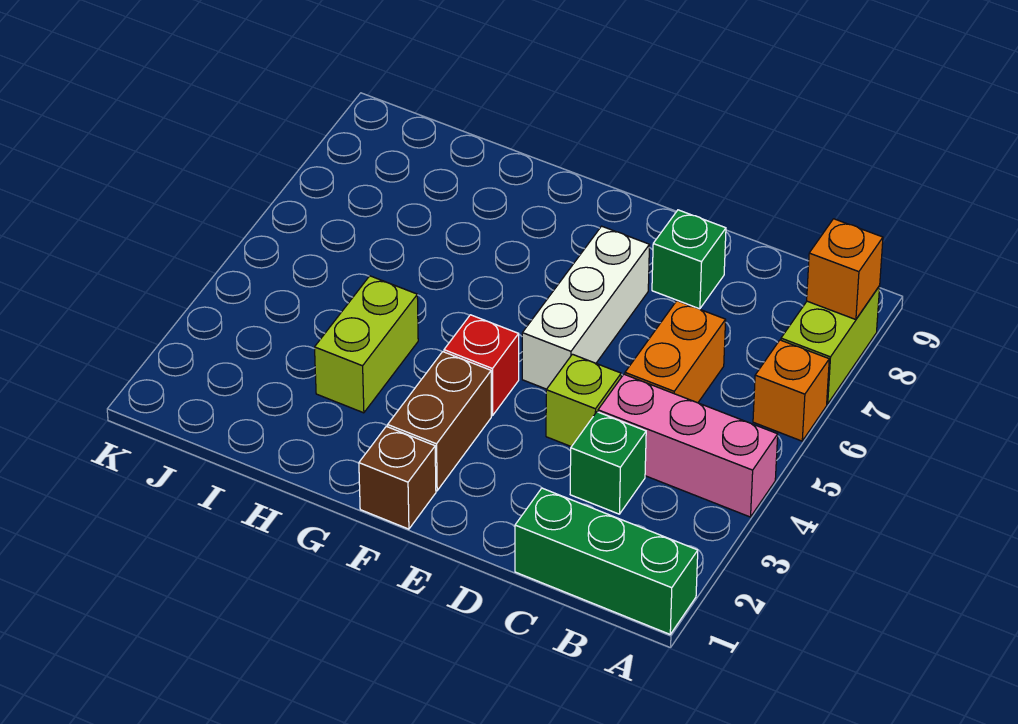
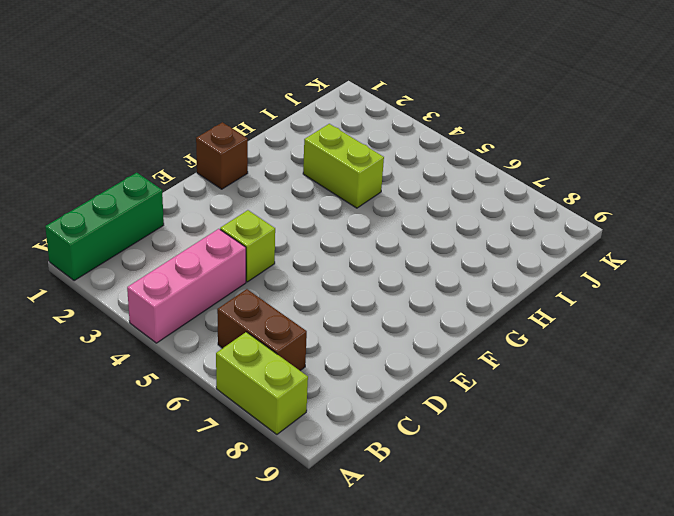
brown brick B6:B7 level 1 -> brown brick F2:F3 level 1
none -> orange brick A6 level 1
none -> green brick C3 level 1
none -> orange brick C5:C6 level 1

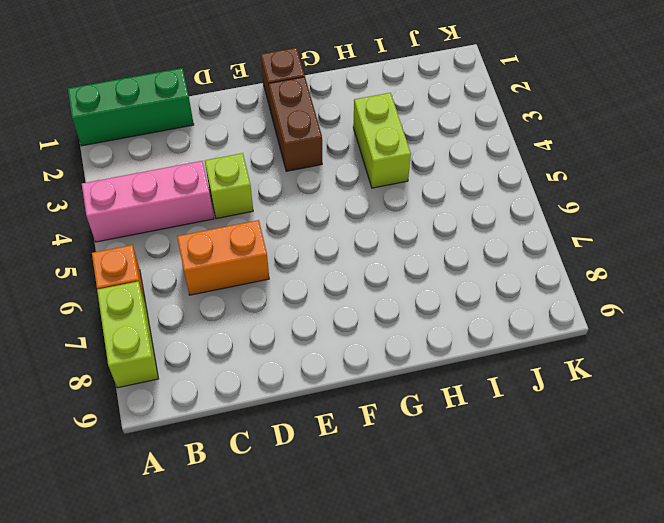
orange brick C6:D6 level 1 -> orange brick C5:C6 level 1
none -> green brick C3 level 1
none -> green brick D8 level 1
none -> white brick E5:E7 level 1

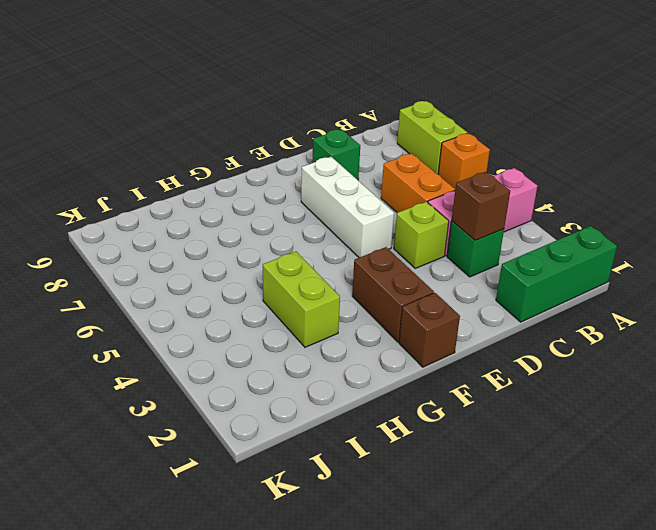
brown brick C3 level 2 -> none
none -> red brick F4 level 1
none -> orange brick A8 level 2

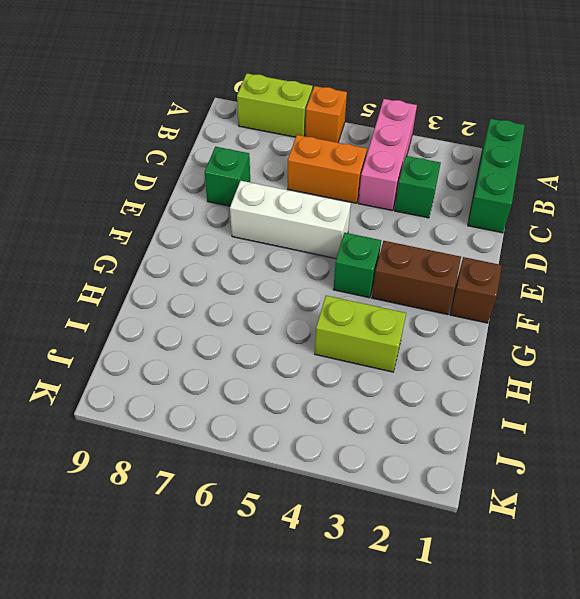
green brick F4 level 1 -> red brick F4 level 1
none -> lime brick D4 level 1
none -> orange brick A8 level 2

